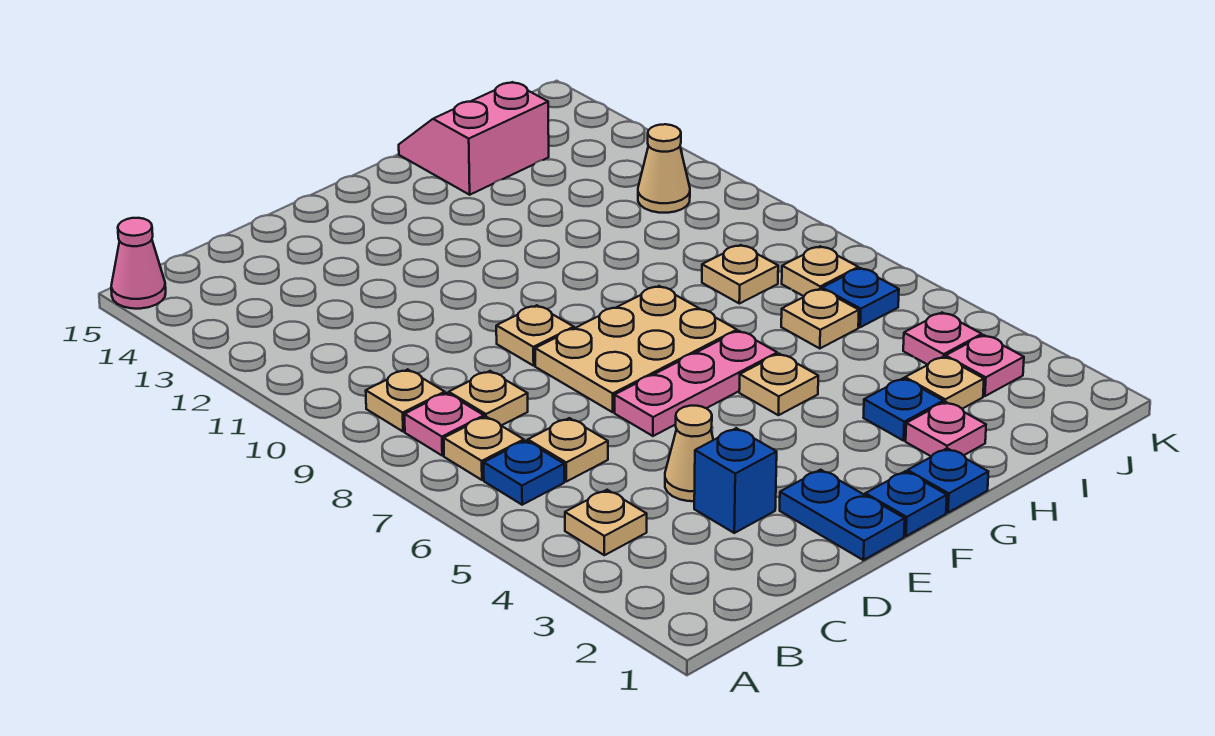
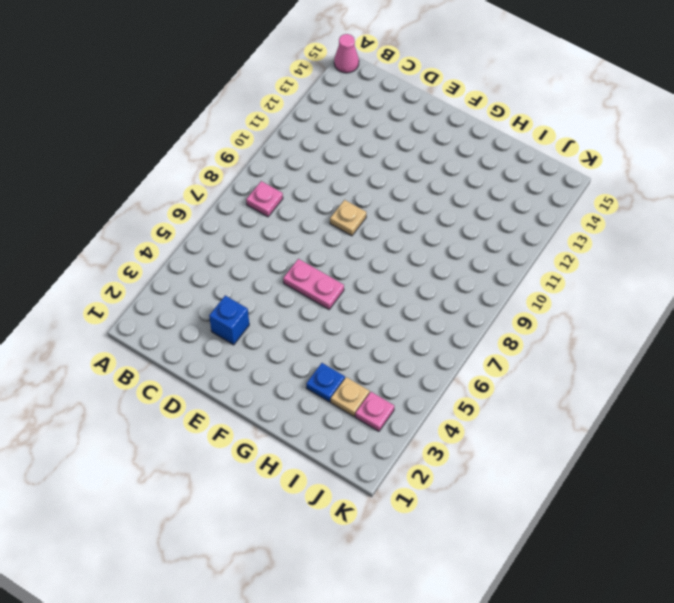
pink plate E6:F6 level 1 -> pink plate E6:G6 level 1
none -> tan plate B4 level 1
none -> blue plate B6 level 1
none -> tan plate B7 level 1

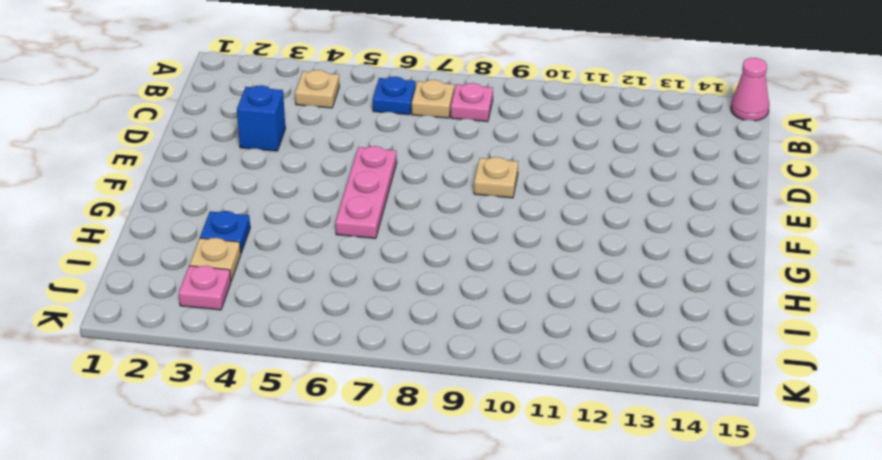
none -> tan plate B9 level 1
none -> tan plate C6 level 1
none -> tan plate C8 level 1

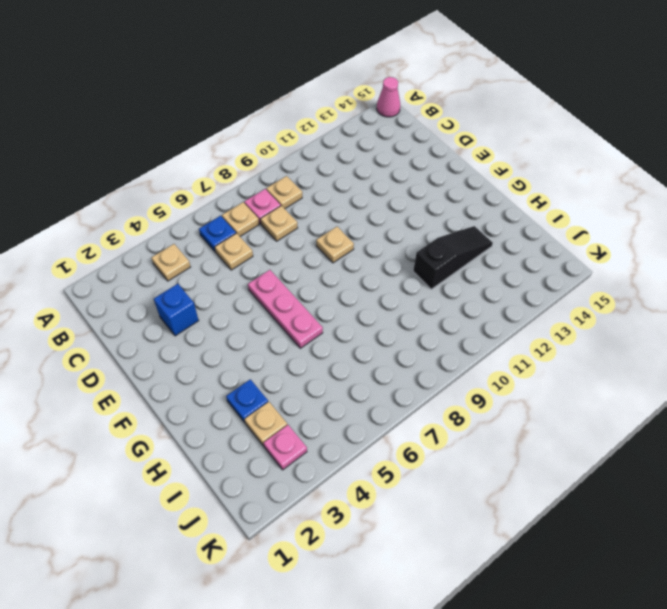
black slope H11:H13 level 1 top 11 -> none
none -> tan cone D4 level 1
none -> blue plate E1:E2 level 1
none -> tan plate E7:G8 level 1

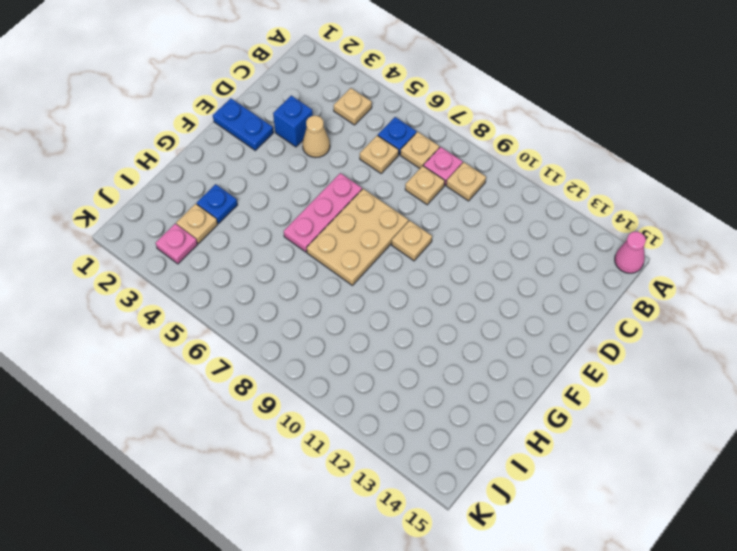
none -> blue plate F1 level 1
none -> blue plate G1 level 1
none -> tan plate G5 level 1

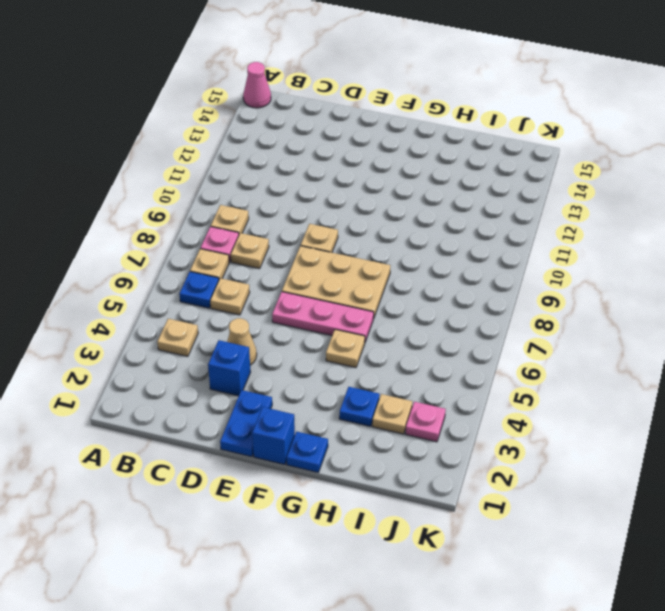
blue brick F1 level 1 -> blue plate F1 level 1
none -> pink plate H2 level 1
none -> pink slope H14:I15 level 1 top 14
none -> tan plate I6 level 1

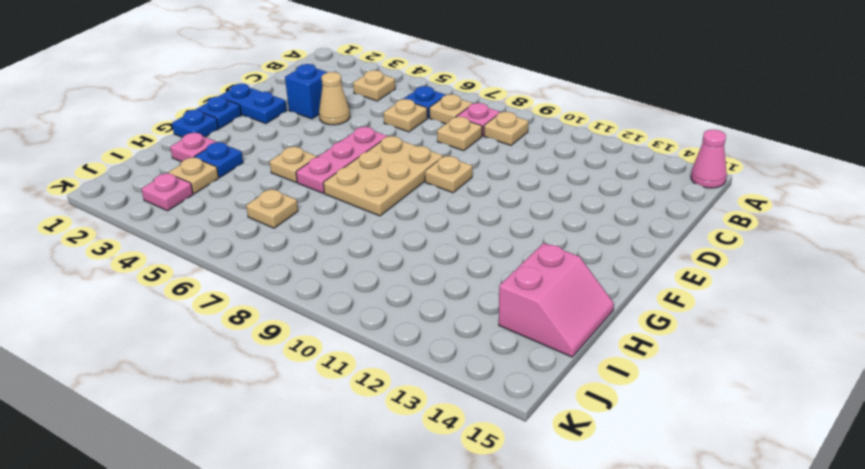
none -> tan plate I8 level 1
none -> pink plate J4 level 1
none -> blue plate J6 level 1

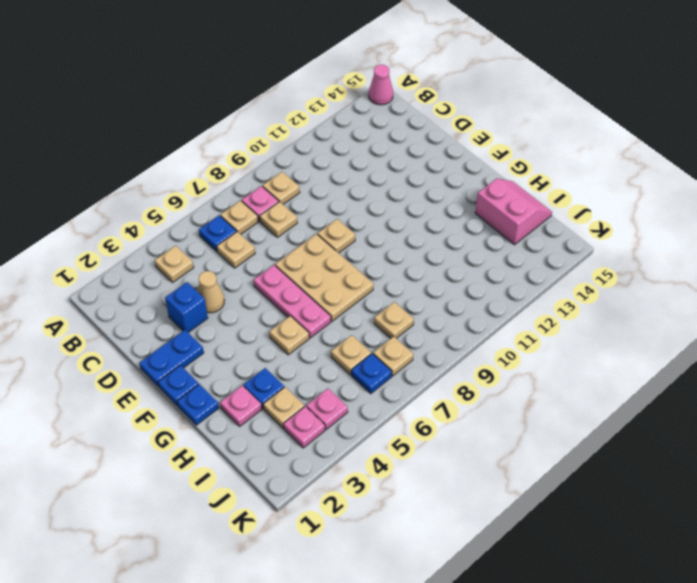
none -> tan cone J11 level 1

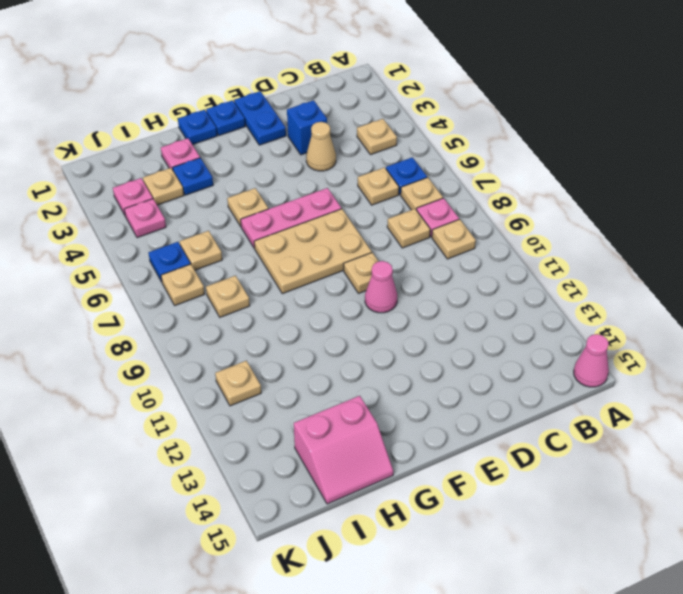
pink cone E10 level 1 -> none
tan plate J11 level 1 -> tan cone J11 level 1

